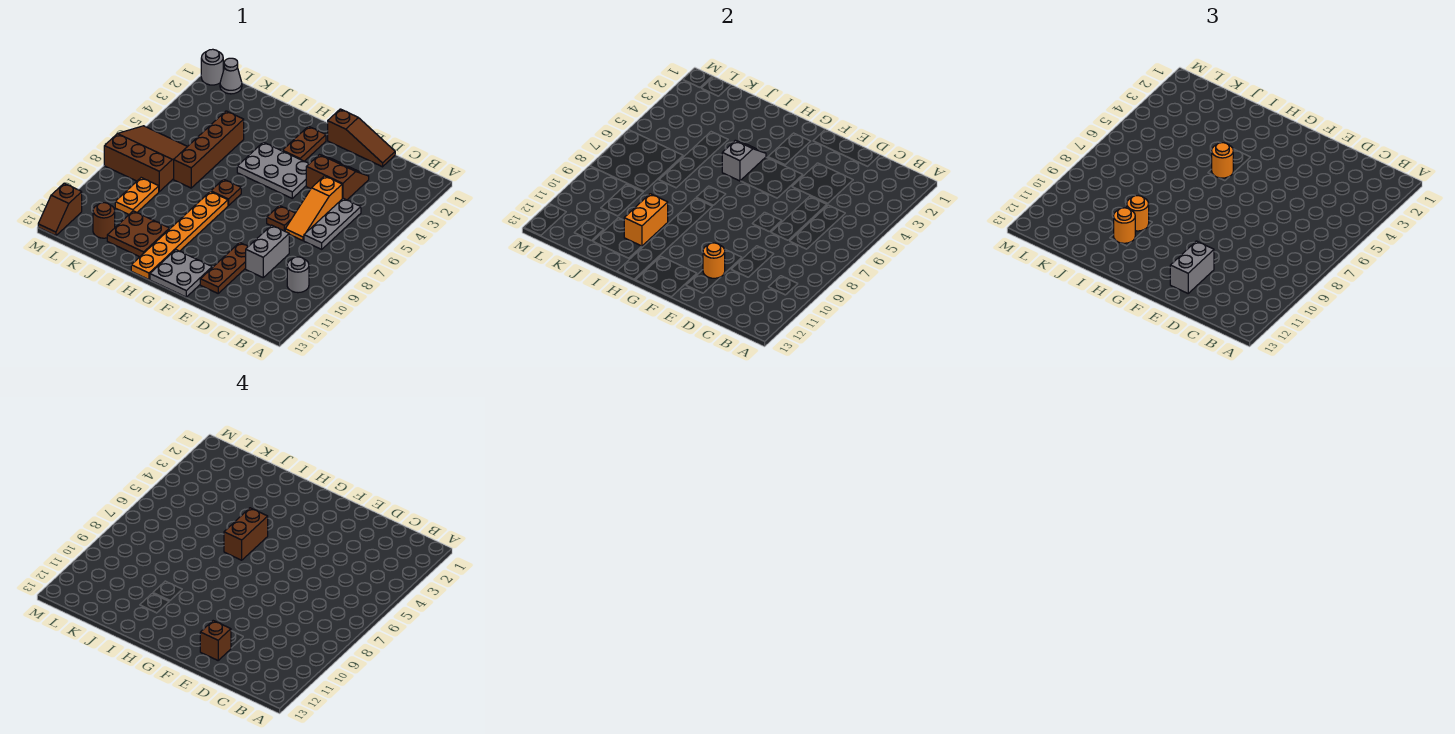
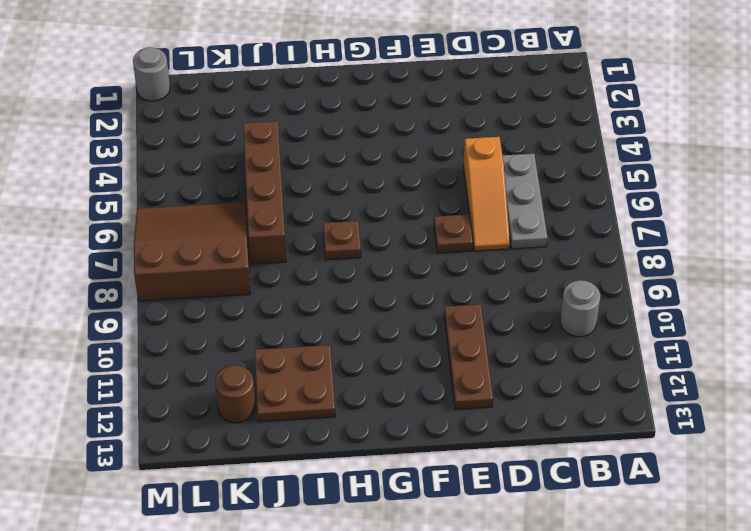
none -> brown slope D1:F1 level 1 top F
none -> brown slope D3:E4 level 1 top 4
none -> grey brick D9:D10 level 1
none -> grey plate F4:H5 level 1

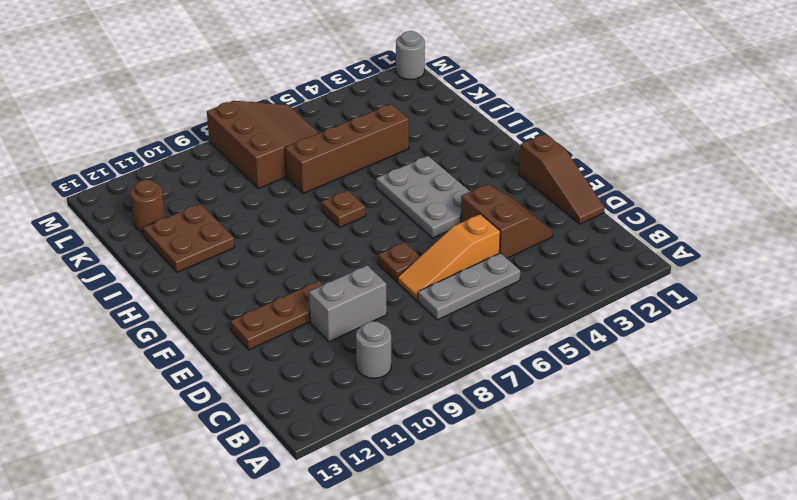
none -> grey plate F12:G13 level 1
none -> brown plate G2:G3 level 1
none -> orange plate H8:H13 level 1
none -> orange plate K9:K10 level 1

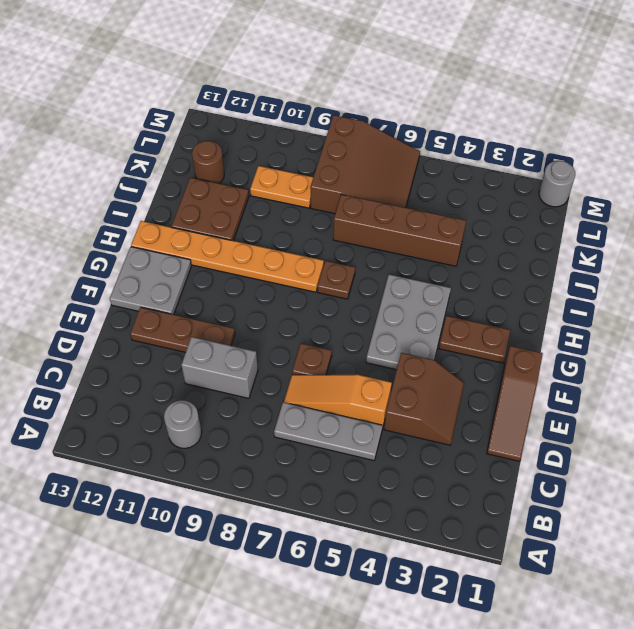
none -> grey cone L1 level 1
none -> brown slope M12:M13 level 1 top 12
none -> orange round brick E11 level 2
none -> grey slope H4:H5 level 2 top 5

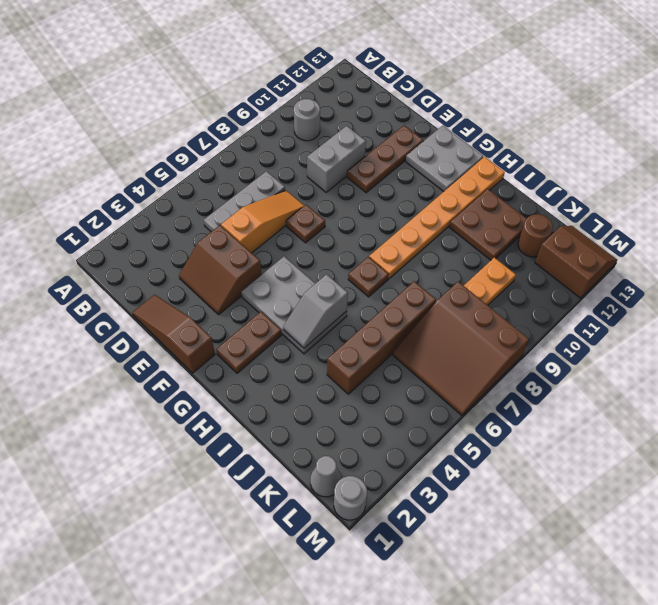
brown slope L12:M13 level 1 top 12 -> brown slope M12:M13 level 1 top 12
none -> orange round brick E11 level 2
none -> orange brick I10:I11 level 2
none -> grey brick E11:E12 level 3
none -> orange round brick H5 level 3

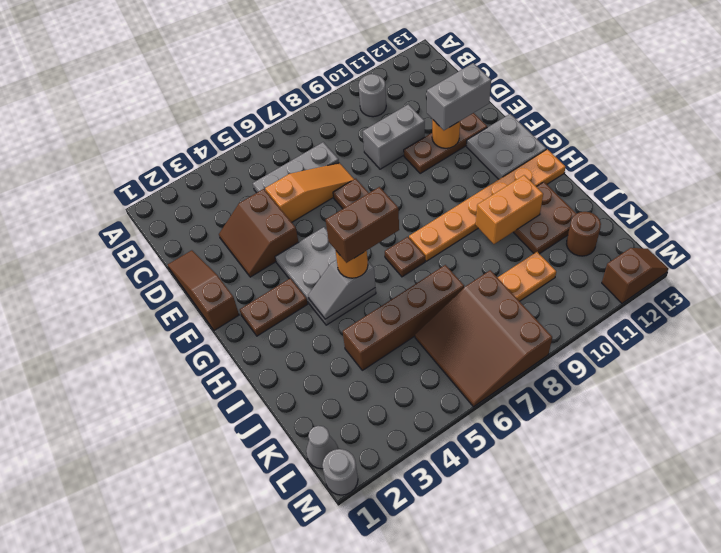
none -> orange round brick I10 level 3
none -> orange round brick I11 level 3
none -> brown brick E12 level 4

